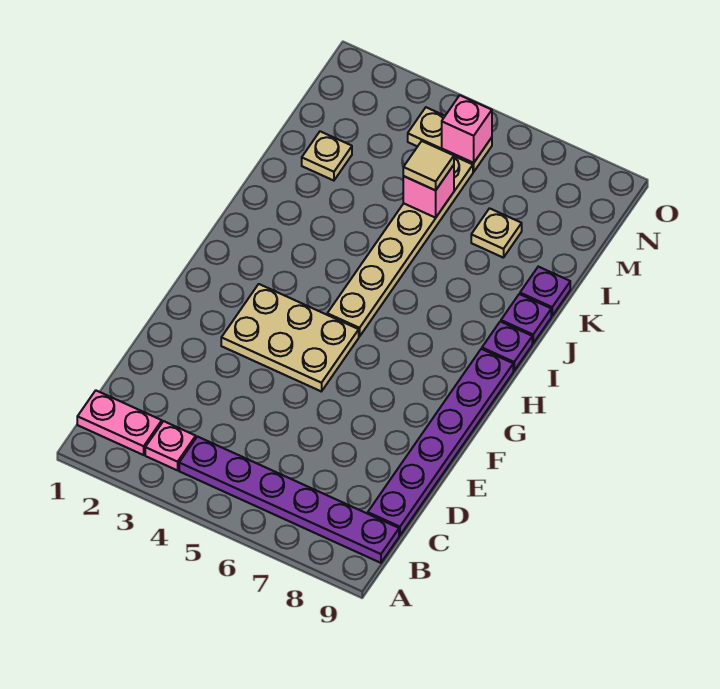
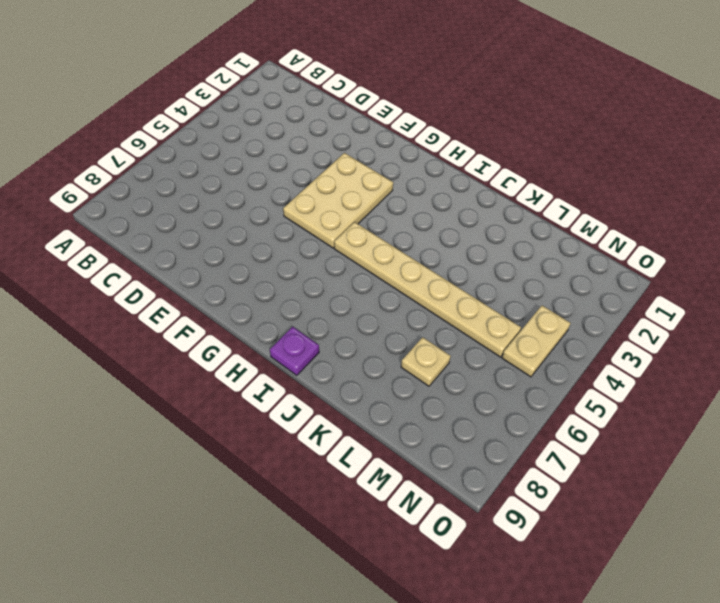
none -> pink plate B1:B2 level 1
none -> pink plate B3 level 1
none -> purple plate B4:B9 level 1

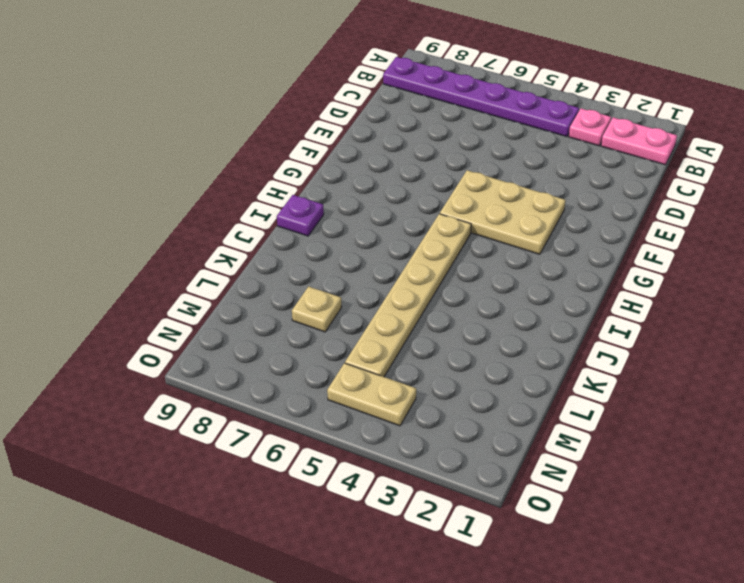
none -> purple plate C9:H9 level 1
none -> purple plate J9 level 1
none -> purple plate K9 level 1

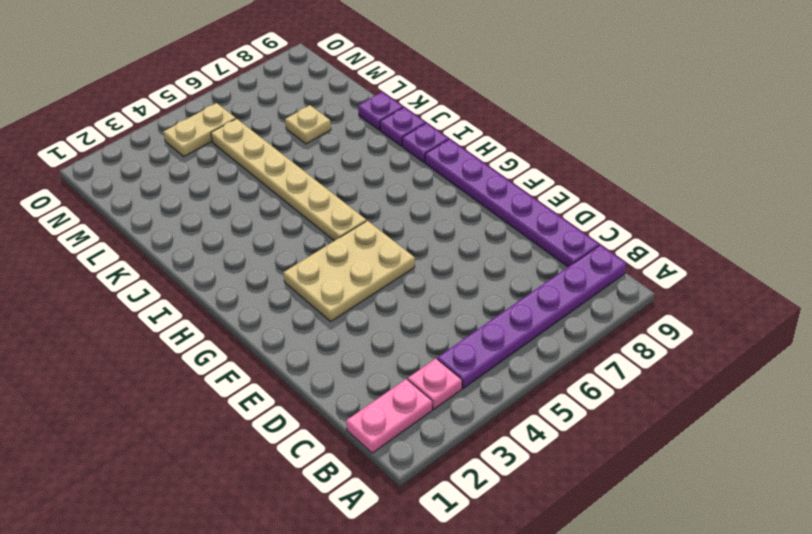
none -> tan plate L2 level 1
none -> pink brick L5 level 2
none -> pink brick N5 level 2

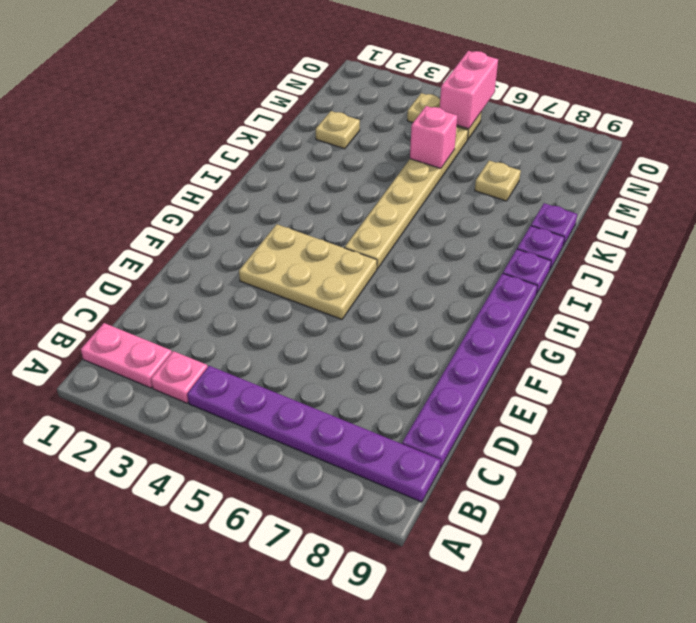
pink brick N5:O5 level 2 -> pink brick N5 level 2
none -> tan tile L5 level 3

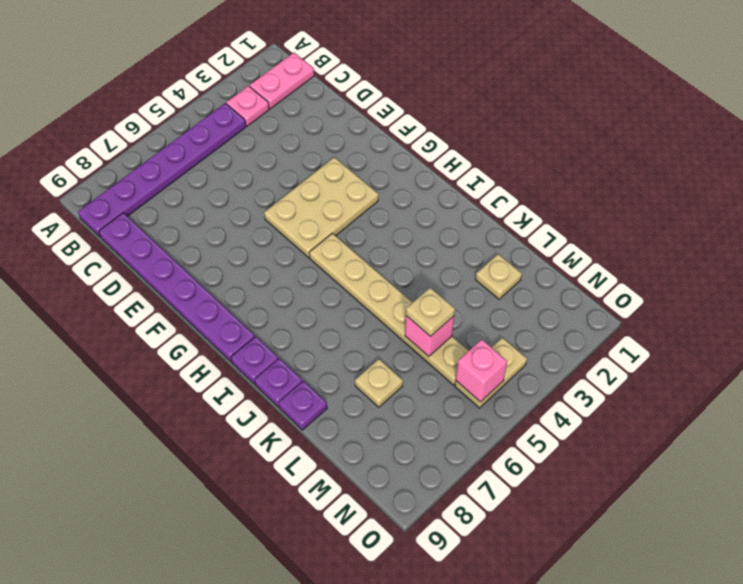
tan plate L5 level 3 -> tan tile L5 level 3

